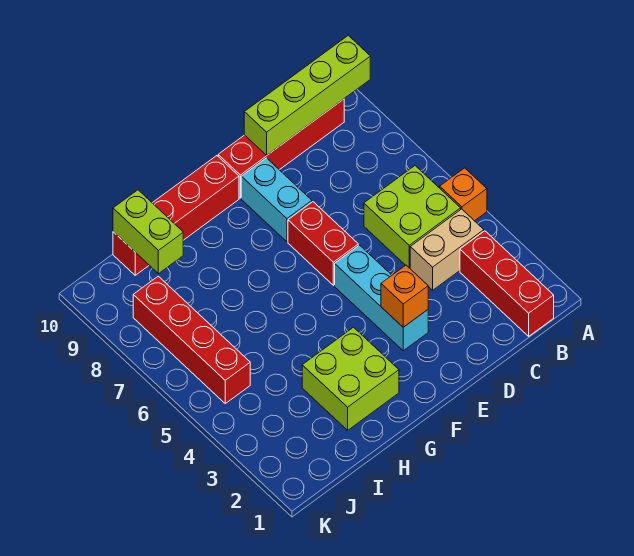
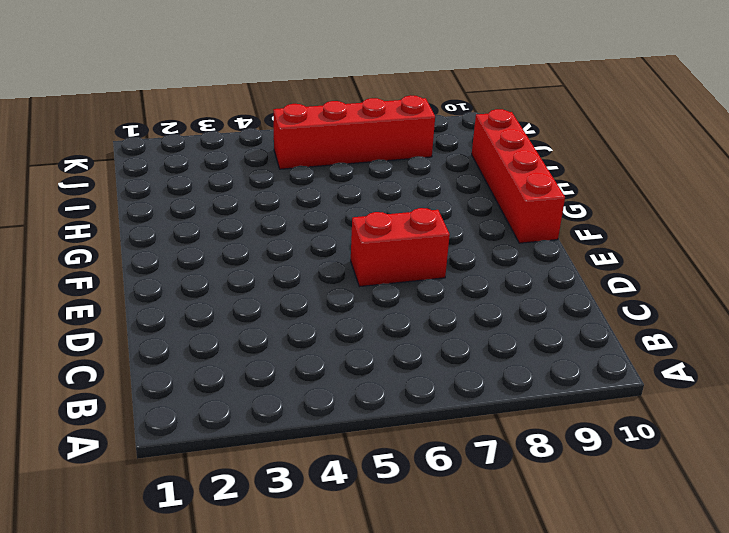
none -> orange brick A5 level 1
none -> red brick B1:B3 level 1
none -> tan brick B4:C4 level 1

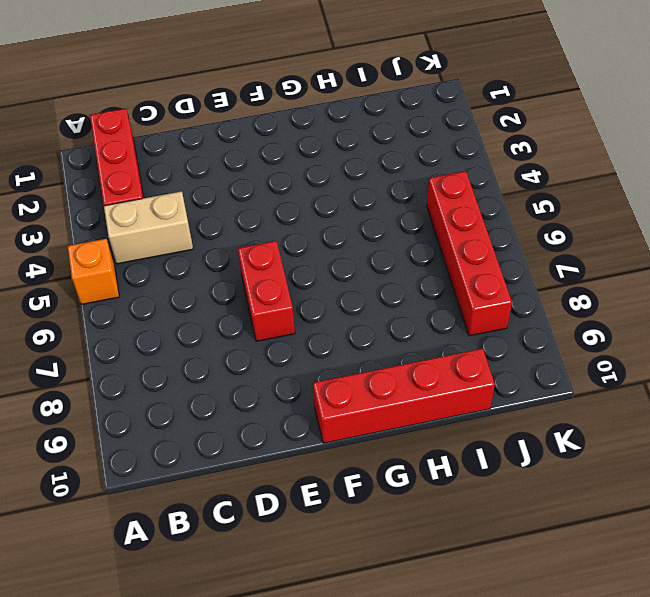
none -> lime brick B5:C6 level 1
none -> red brick B10:E10 level 1
none -> cyan brick E3:E5 level 1

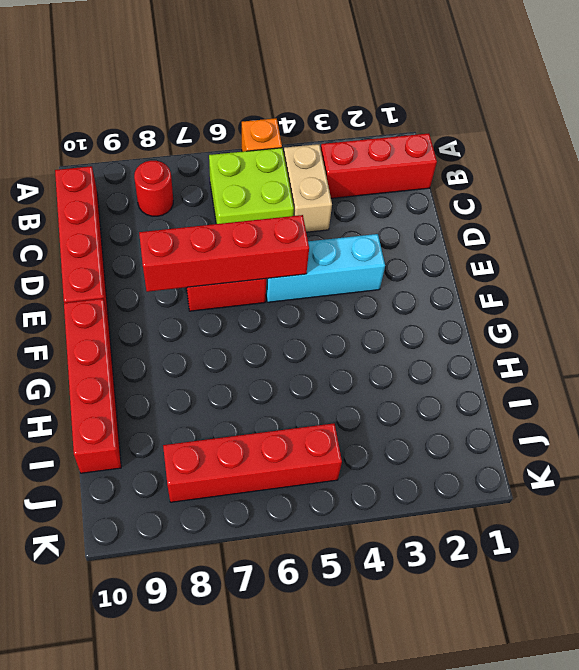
red round brick B8 level 1 -> none
red brick E5:E8 level 2 -> none
none -> cyan brick E8:E9 level 1
none -> lime brick G2:H3 level 1
none -> lime brick A10:D10 level 2

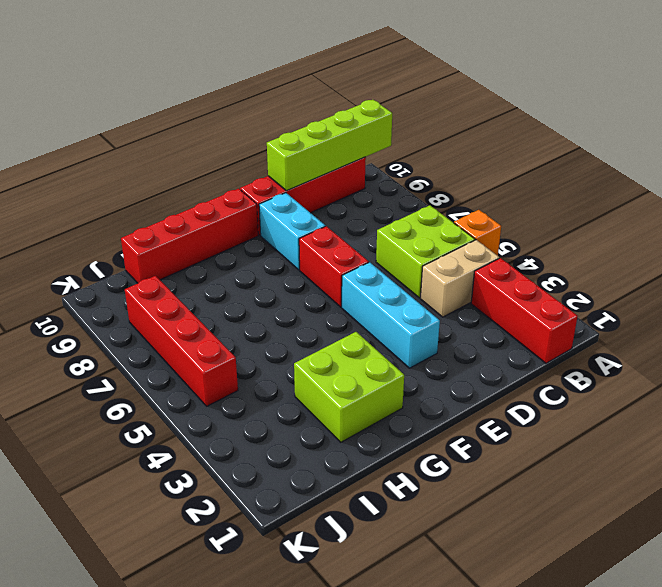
none -> orange brick E3 level 2
none -> lime brick I9:I10 level 2

